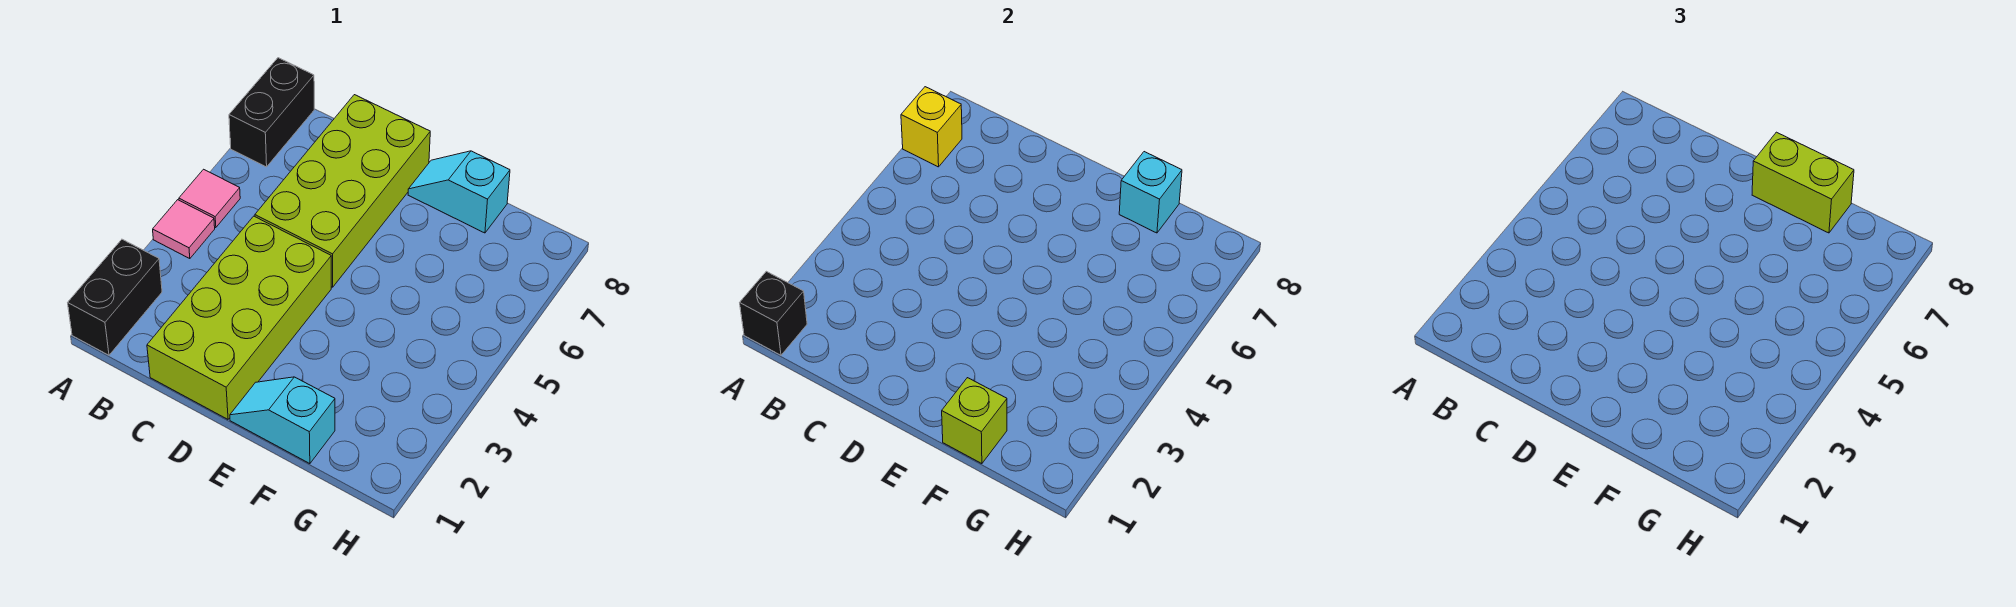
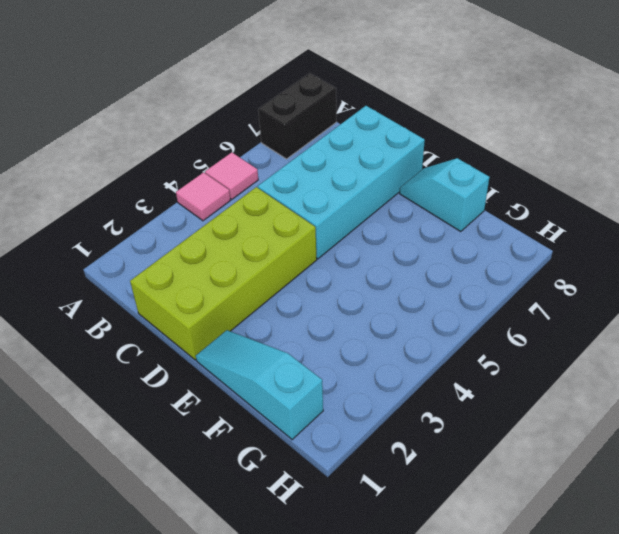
cyan brick C5:D8 level 1 -> lime brick C5:D8 level 1
cyan slope E1:G1 level 1 top G -> cyan slope E1:F1 level 1 top F
none -> black brick A1:A2 level 1
none -> black brick A1 level 2
none -> yellow brick A7 level 2

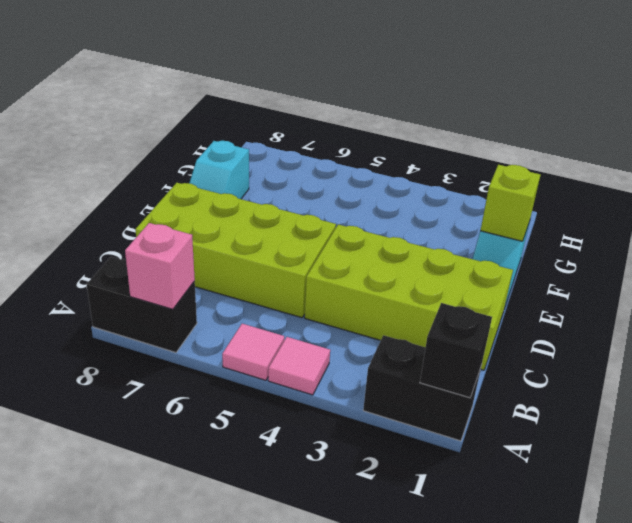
pink brick A7 level 2 -> yellow brick A7 level 2
none -> cyan brick F8 level 2
none -> lime brick E8:F8 level 3

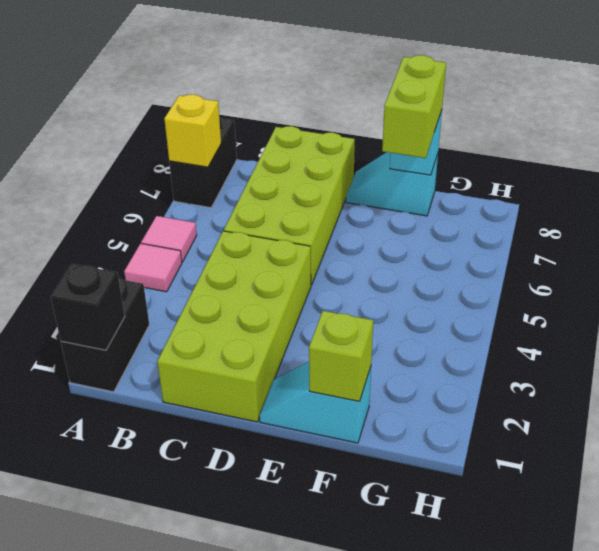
lime brick F7:F8 level 3 -> lime brick E8:F8 level 3

